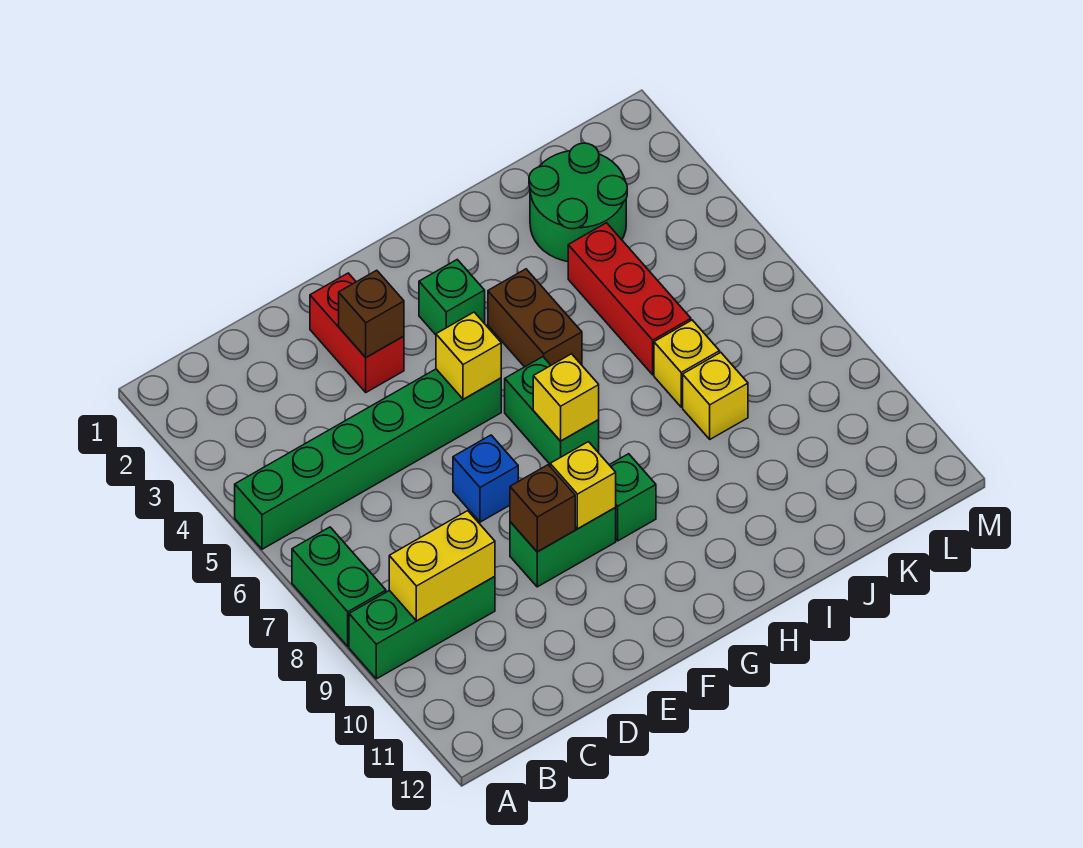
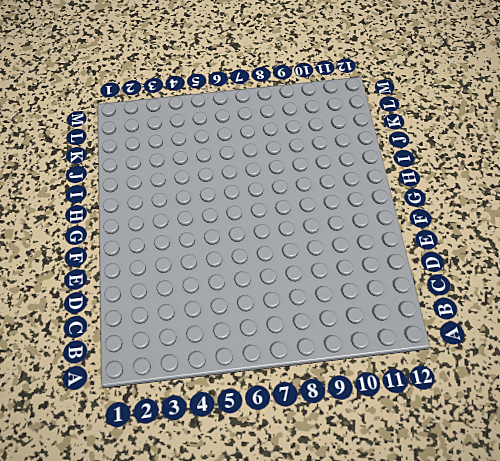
none -> green brick A5:F5 level 1
none -> green brick A7:A8 level 1
none -> green brick A9:C9 level 1

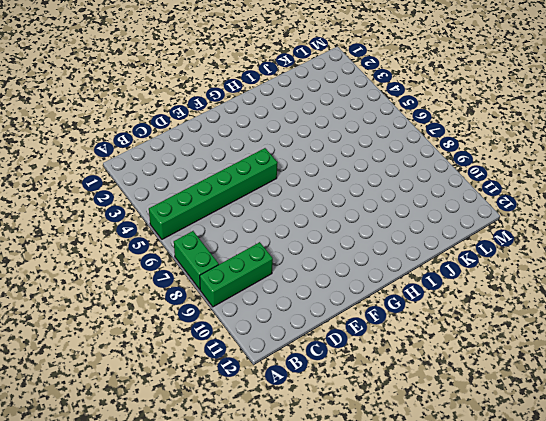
none -> red brick E2:E3 level 1
none -> blue brick E7 level 1
none -> green brick E9:F9 level 1

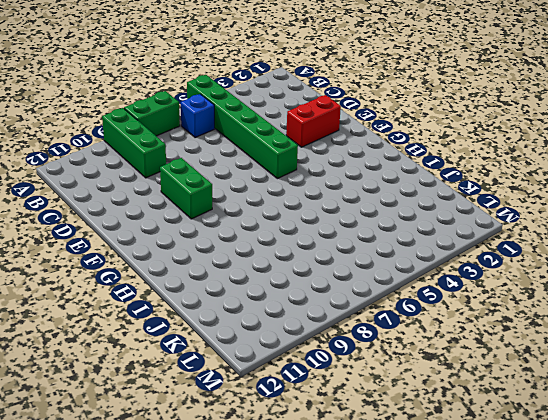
blue brick B6 level 1 -> blue brick E7 level 1
none -> green brick G3 level 1
none -> green brick G6:G7 level 1
none -> green brick G9 level 1

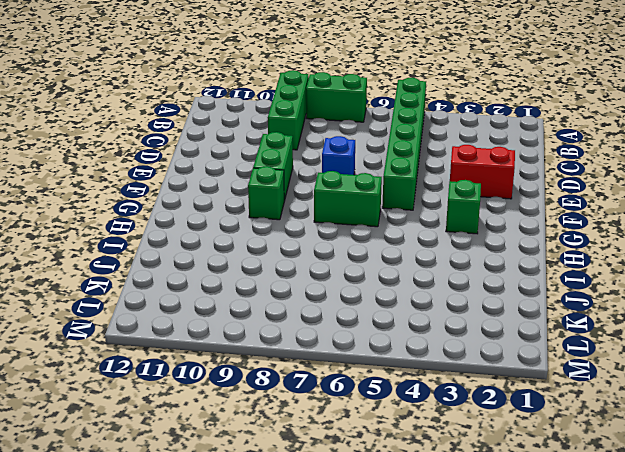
none -> brown brick H4:H5 level 1
none -> green round brick J2:K3 level 1
none -> red brick J4:J6 level 1

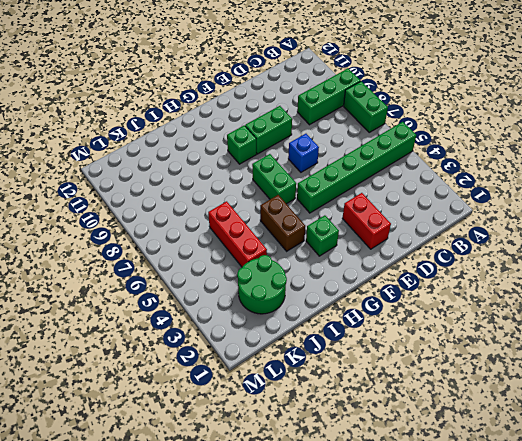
none -> yellow brick J7 level 1
none -> yellow brick J8 level 1
none -> yellow brick B9:C9 level 2

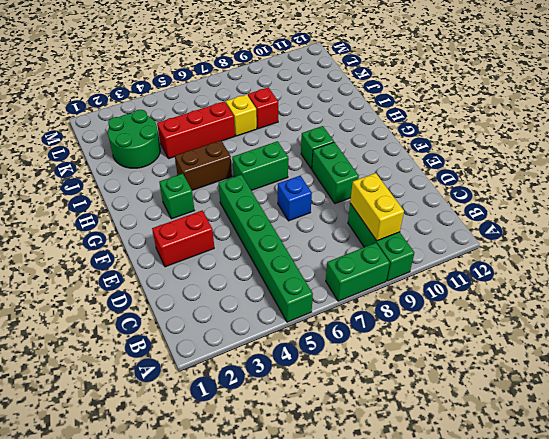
red brick J8 level 1 -> yellow brick J8 level 1
none -> brown brick E3 level 2
none -> brown brick E9 level 2
none -> yellow brick F5 level 2

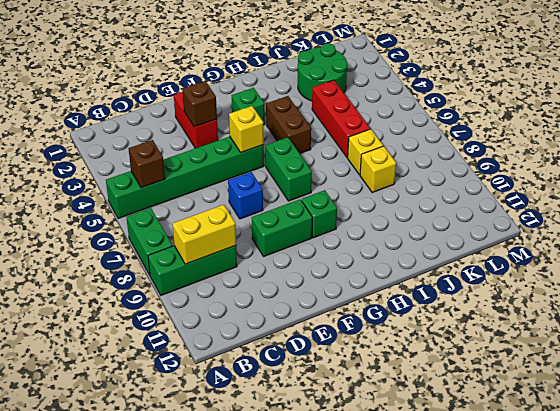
brown brick B5 level 2 -> brown brick E9 level 2
none -> yellow brick F9 level 2
none -> yellow brick G7 level 2

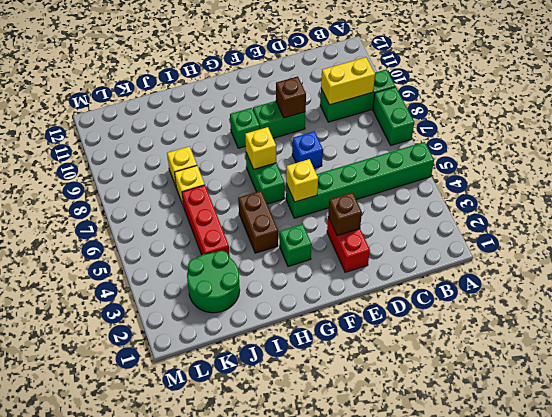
none -> yellow brick F9 level 2

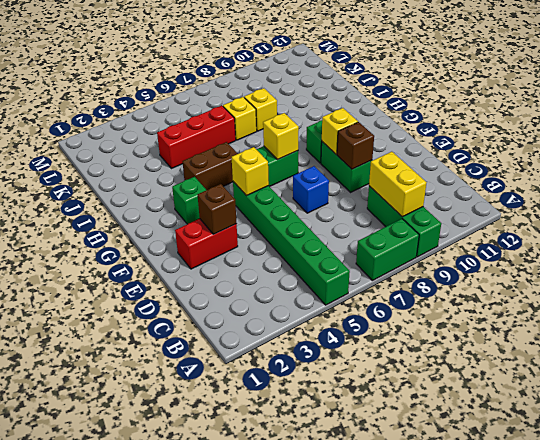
none -> green round brick J2:K3 level 1

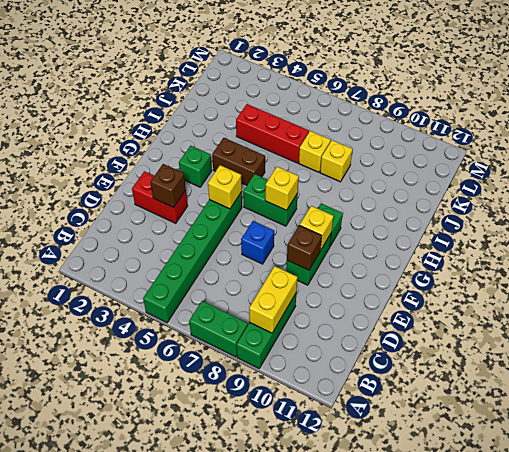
none -> green round brick J2:K3 level 1

